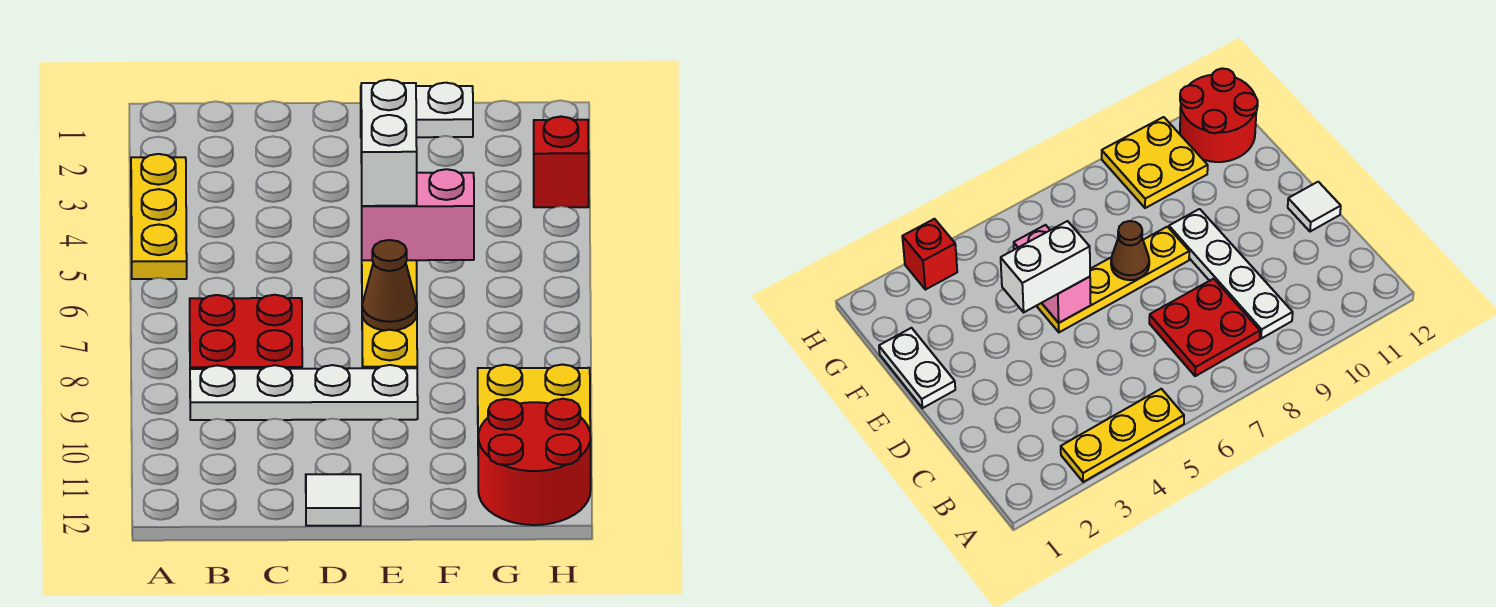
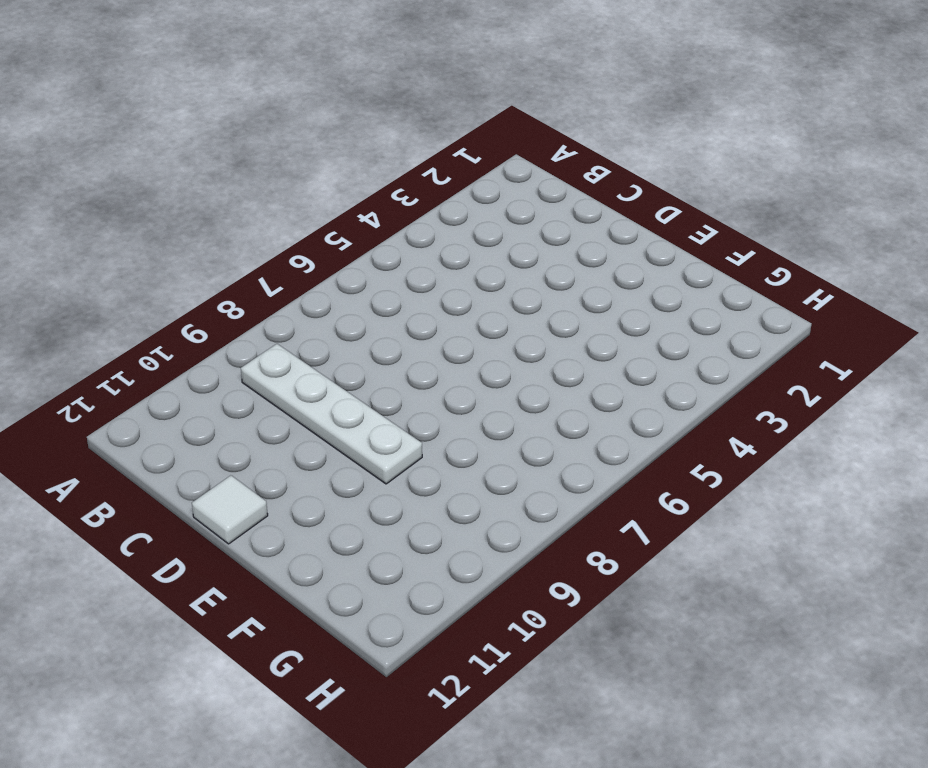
none -> yellow plate A3:A5 level 1
none -> red plate B7:C8 level 1
none -> white plate E1:F1 level 1

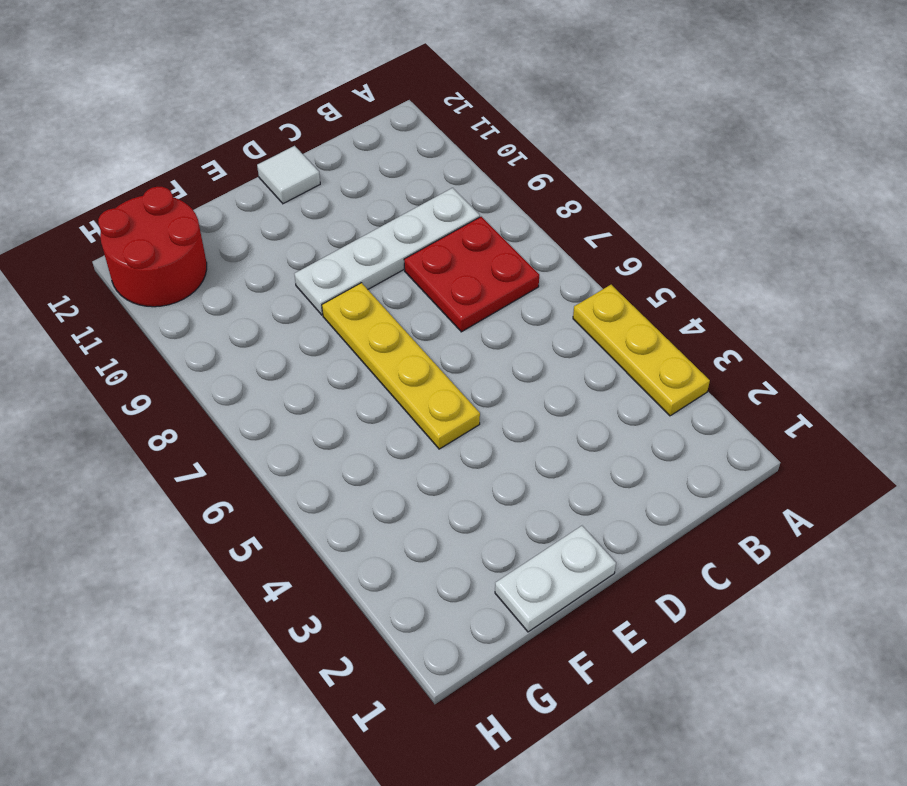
none -> yellow plate G9:H10 level 1
none -> red brick H3 level 1
none -> pink brick E5:F5 level 2

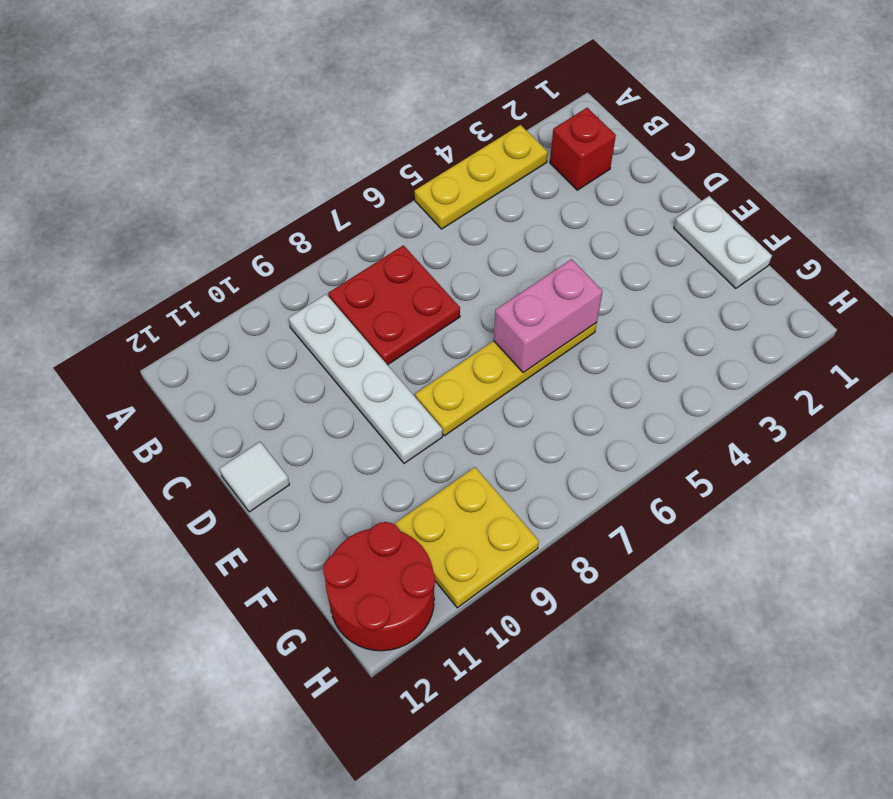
red brick B2 level 1 -> red brick H3 level 1
pink brick E5:E6 level 2 -> pink brick E5:F5 level 2
none -> brown cone E7 level 2
none -> white brick E4:E5 level 3

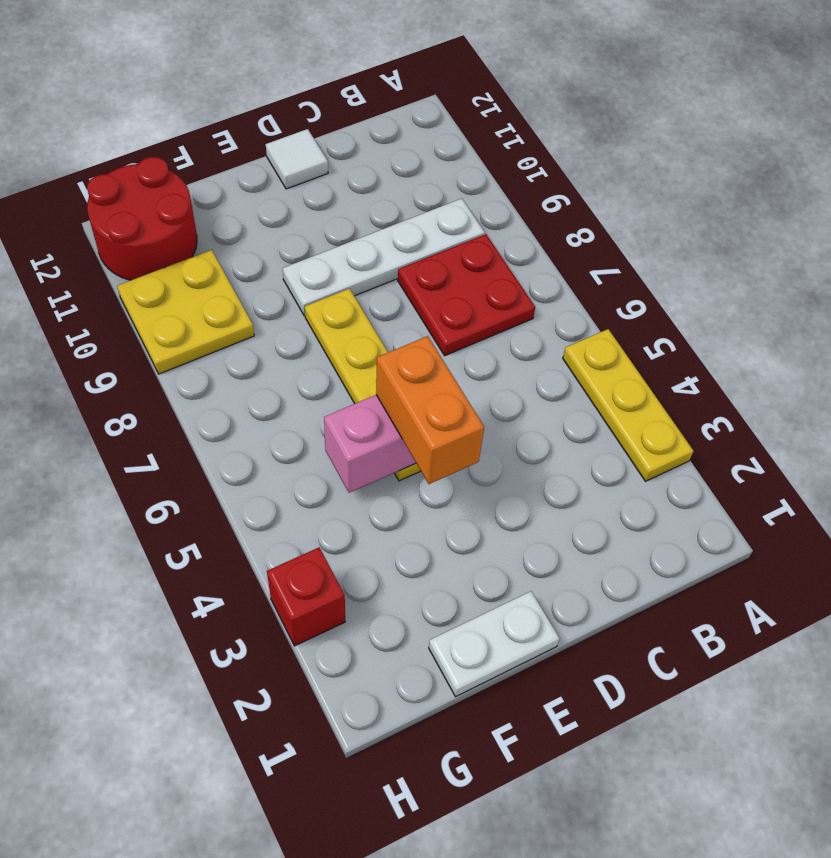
orange brick E4:E5 level 3 -> white brick E4:E5 level 3
none -> brown cone E7 level 2

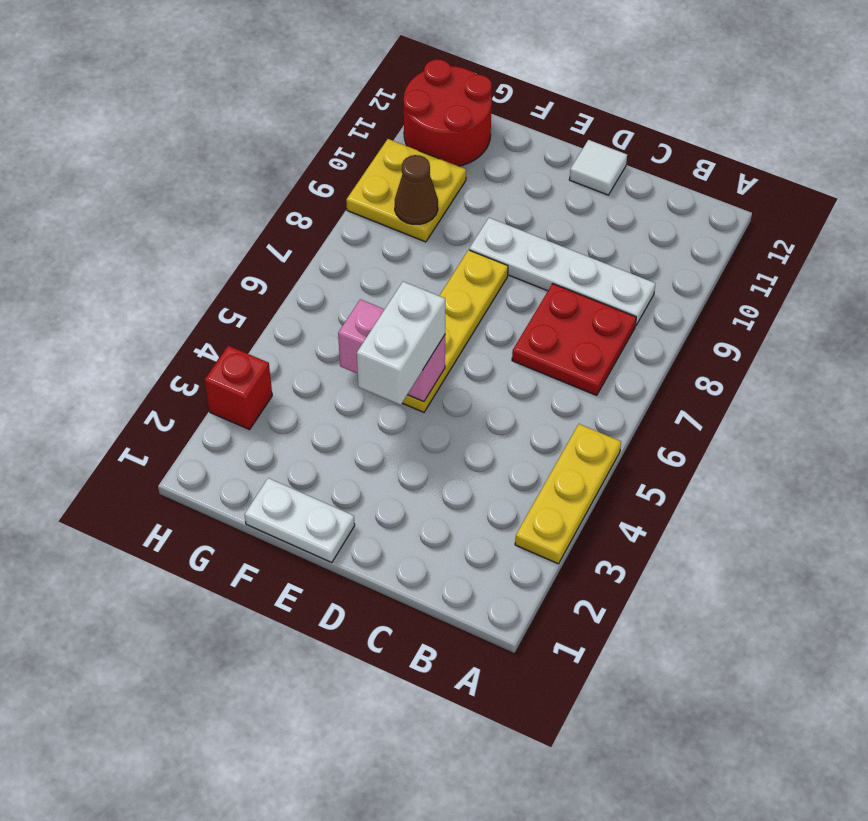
brown cone G9 level 2 -> brown cone E7 level 2

